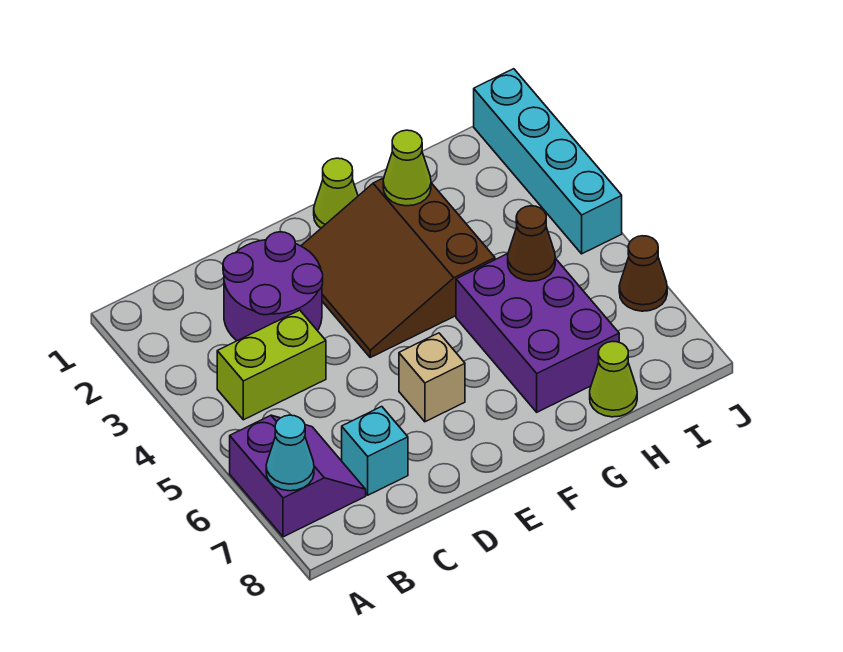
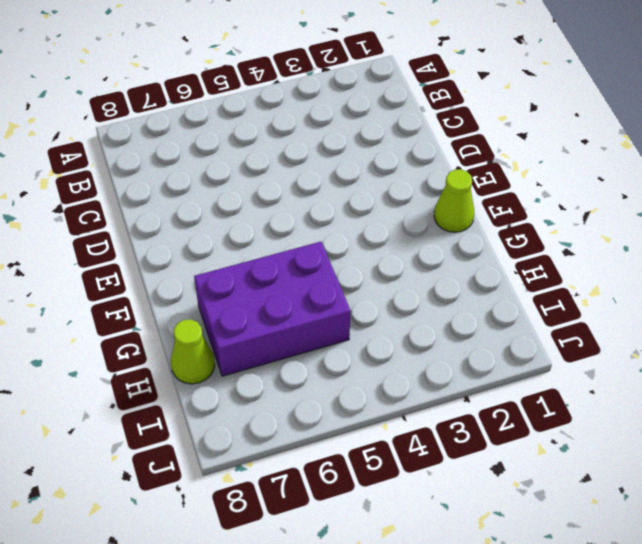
none -> purple slope A6:B7 level 1 top A
none -> lime brick B4:C4 level 1
none -> purple round brick C2:D3 level 1

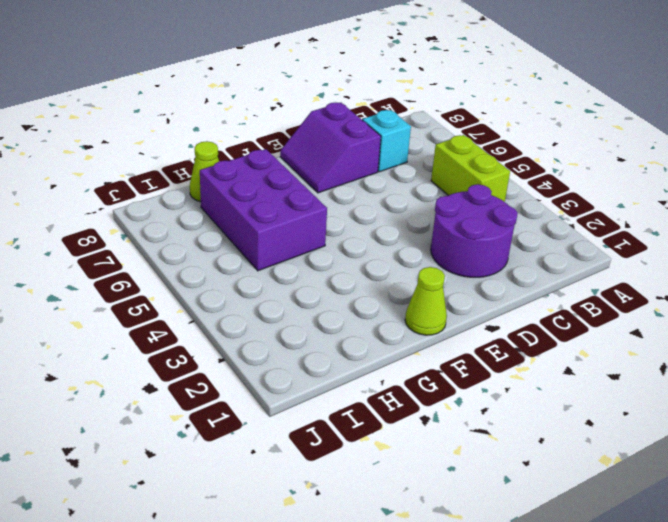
lime brick B4:B5 level 1 -> lime brick B4:C4 level 1
purple slope D7:E8 level 1 top D -> purple slope A6:B7 level 1 top A
none -> brown slope E2:G4 level 1 top G
none -> tan brick E6 level 1
none -> cyan brick J1:J4 level 1

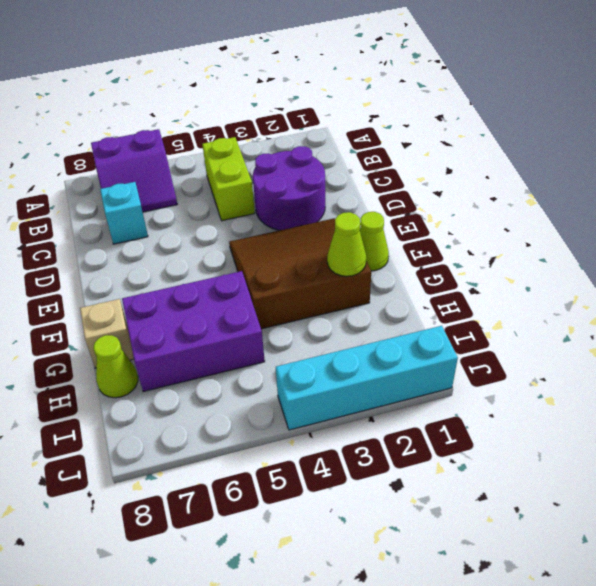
tan brick G8 level 1 -> tan brick E6 level 1
none -> brown cone J6 level 1
none -> cyan cone A7 level 2
none -> brown cone H5 level 2

